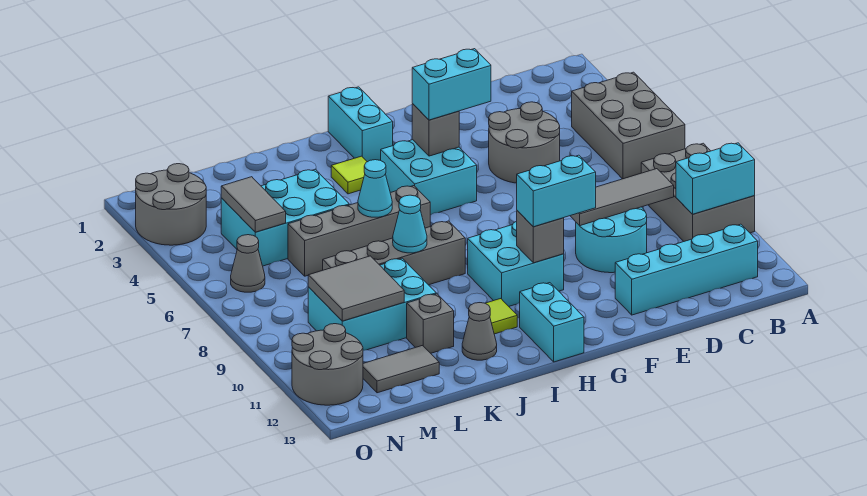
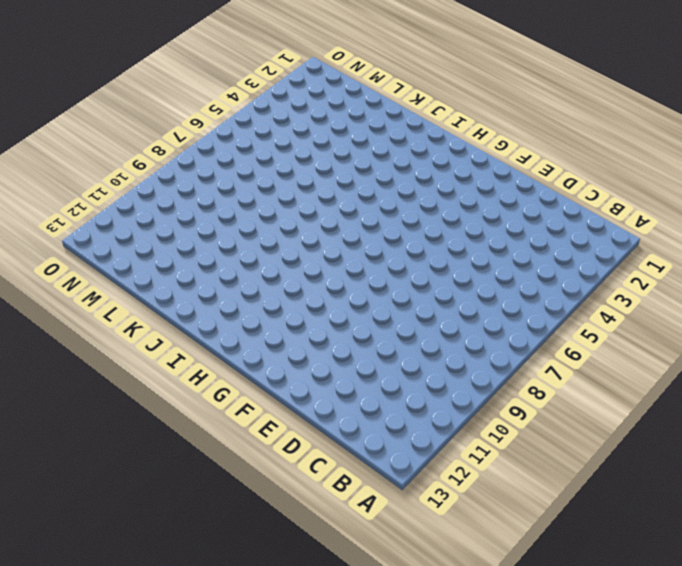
none -> grey brick A4:B6 level 1
none -> grey brick A8:B10 level 1
none -> cyan brick B12:E12 level 1
none -> grey round brick D4:E5 level 1

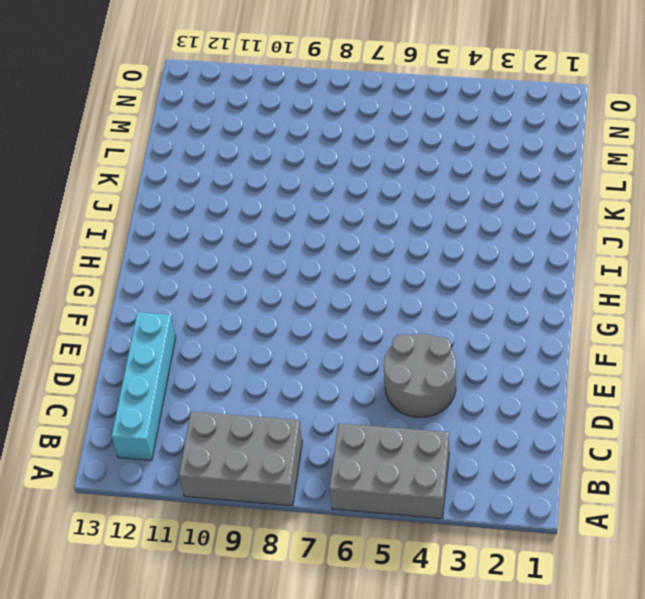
none -> cyan round brick D9:E10 level 1
none -> cyan brick G4:H5 level 1
none -> cyan brick G9:H10 level 1
none -> cyan brick H1:H2 level 1

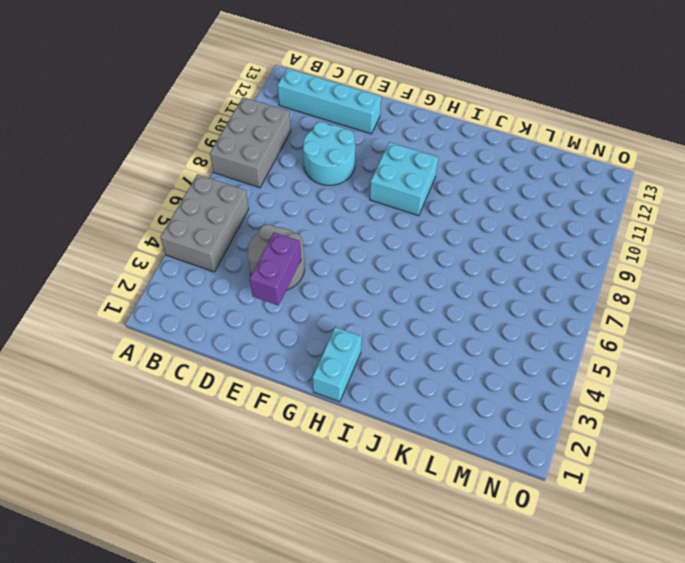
purple brick E3:E4 level 2 -> none
none -> cyan brick G4:H5 level 1
none -> cyan brick H12:H13 level 1
none -> lime tile I3 level 1
none -> grey brick I6:L6 level 1

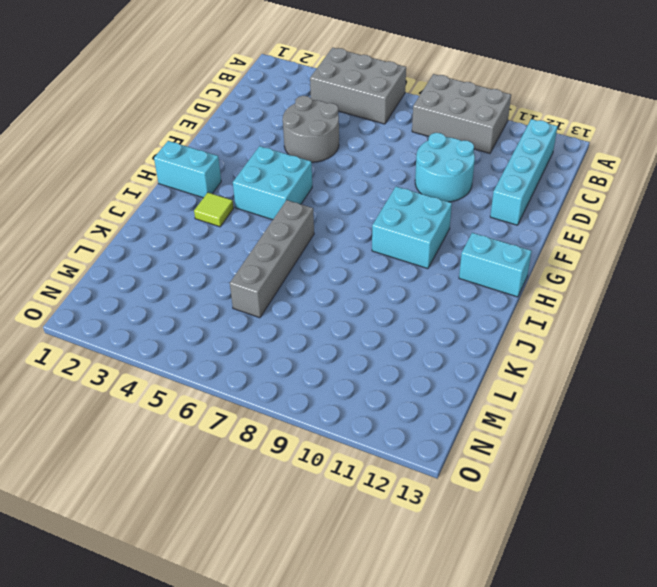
none -> grey brick I8:L8 level 1
none -> lime tile I11 level 1
none -> grey cone J12 level 1
none -> cyan brick K4:M5 level 1

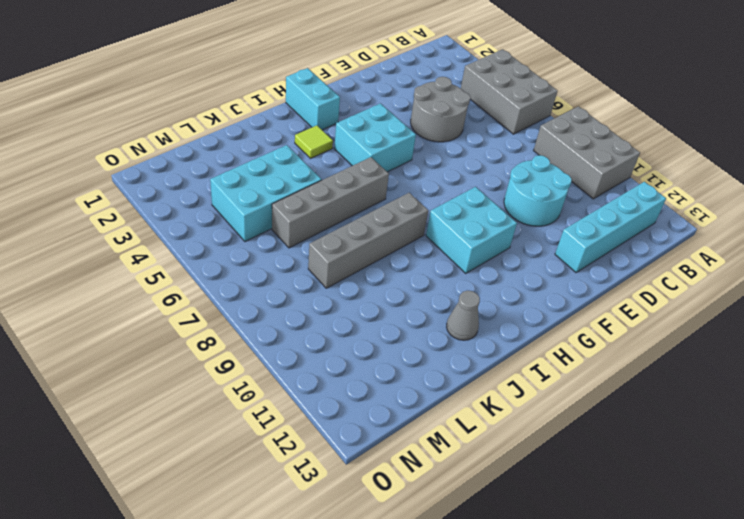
none -> cyan brick H12:H13 level 1
none -> lime tile I11 level 1
none -> cyan brick K9:M10 level 1
none -> grey brick K11 level 1

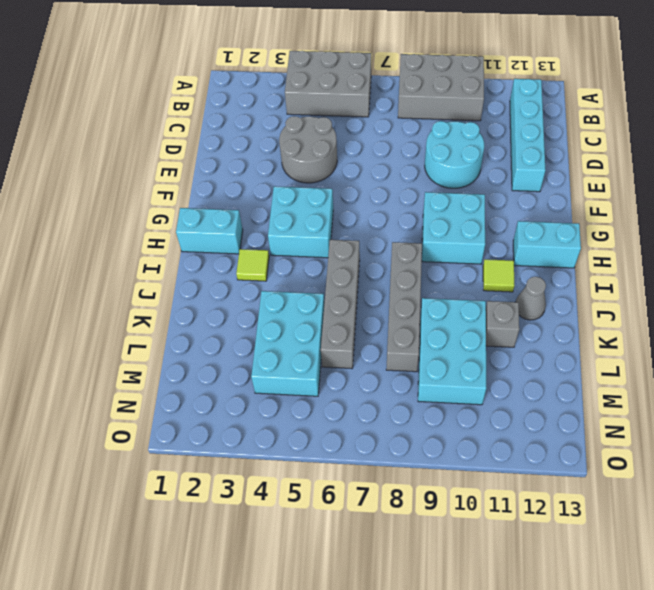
none -> grey tile L12:M12 level 1
none -> grey round brick N2:O3 level 1
none -> grey cone N6 level 1
none -> grey round brick N11:O12 level 1

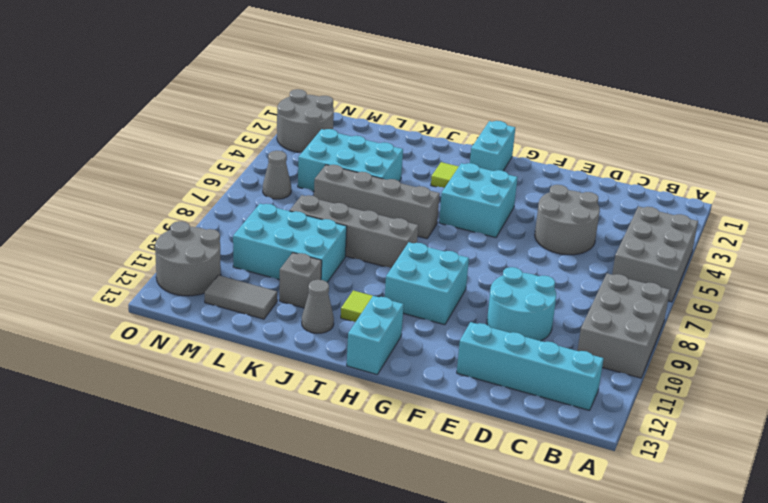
none -> cyan brick A10:B10 level 2
none -> grey tile C9:E9 level 2
none -> grey brick G4 level 2
none -> grey brick G10 level 2

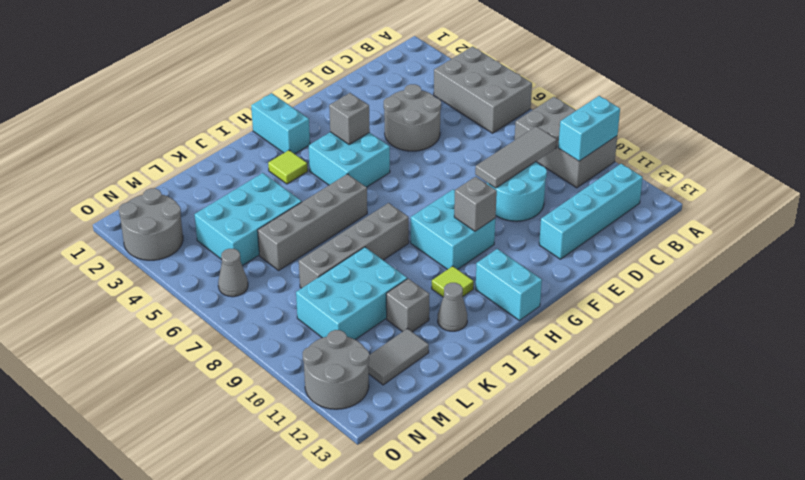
none -> cyan cone J6 level 2
none -> cyan cone J8 level 2
none -> grey tile L9:M10 level 2
none -> grey tile M4:M5 level 2

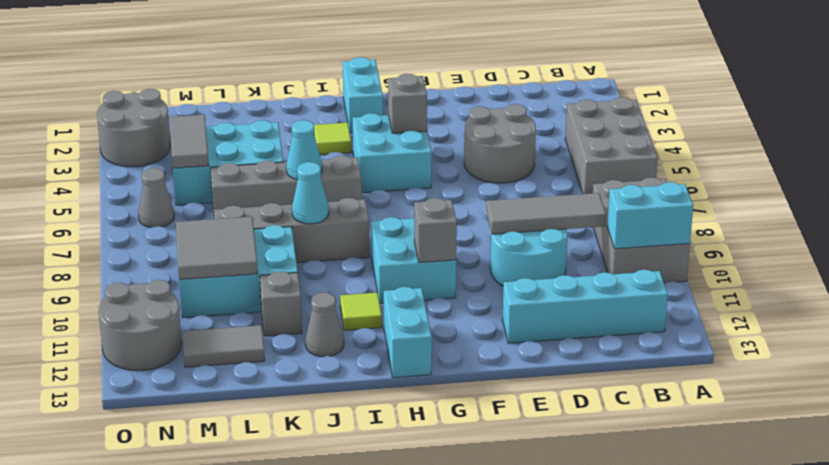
none -> cyan brick F4:G4 level 3
none -> cyan brick F10:G10 level 3

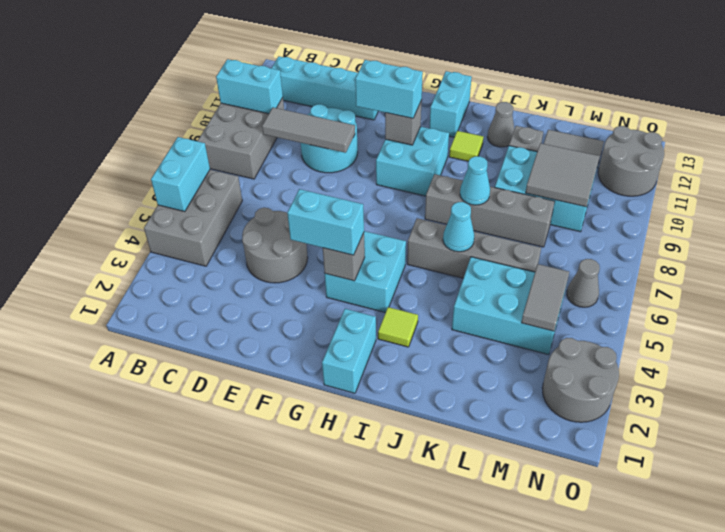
cyan brick A5:A6 level 2 -> none

